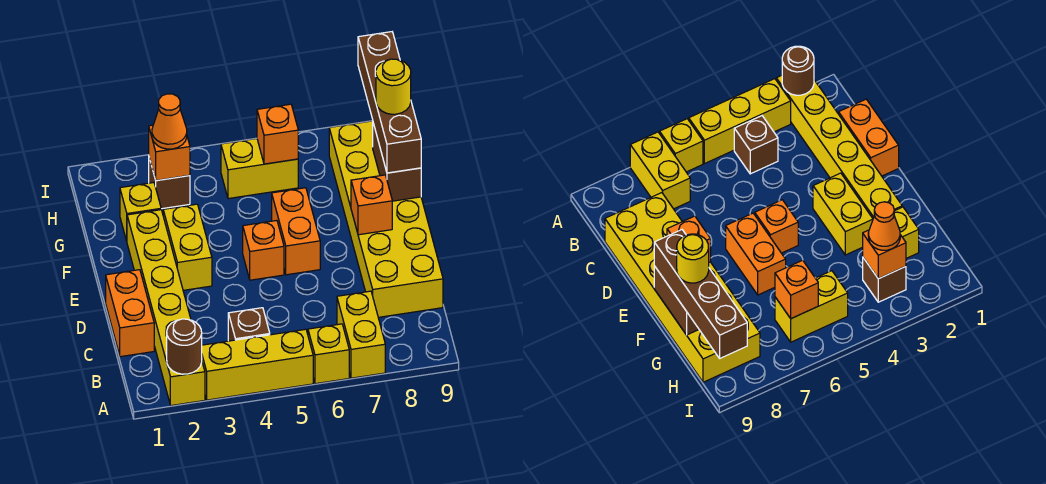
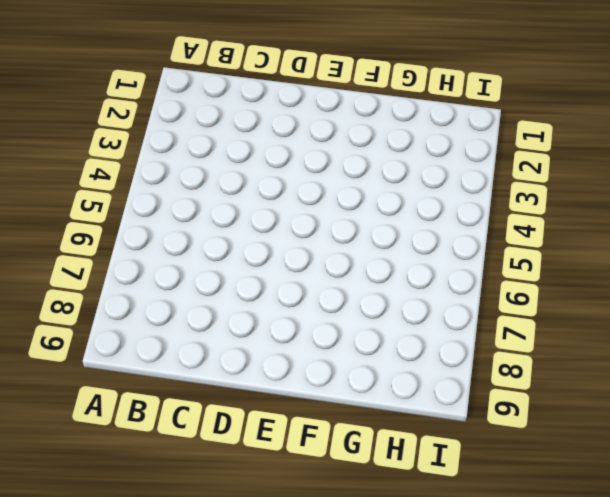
none -> yellow brick A2:F2 level 1
none -> yellow brick A3:A5 level 1
none -> yellow brick A6 level 1

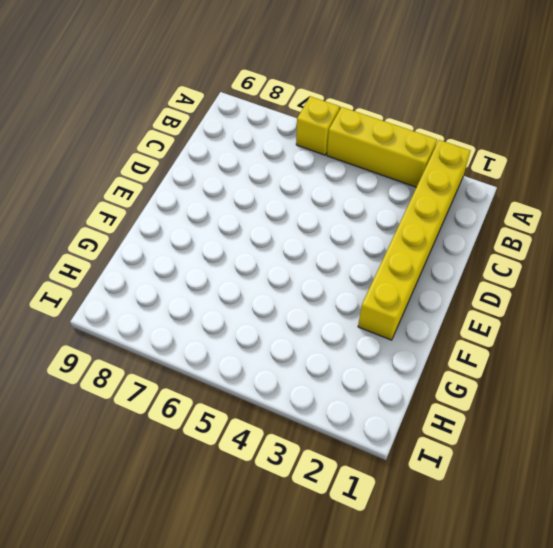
none -> yellow brick A7:B7 level 1
none -> brown brick B4 level 1
none -> orange brick C1:D1 level 1

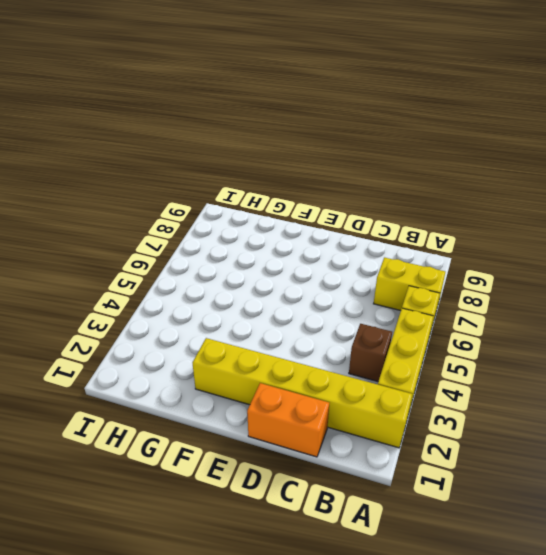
none -> yellow brick C8:H9 level 1
none -> yellow brick E3:F3 level 1
none -> orange brick E5 level 1

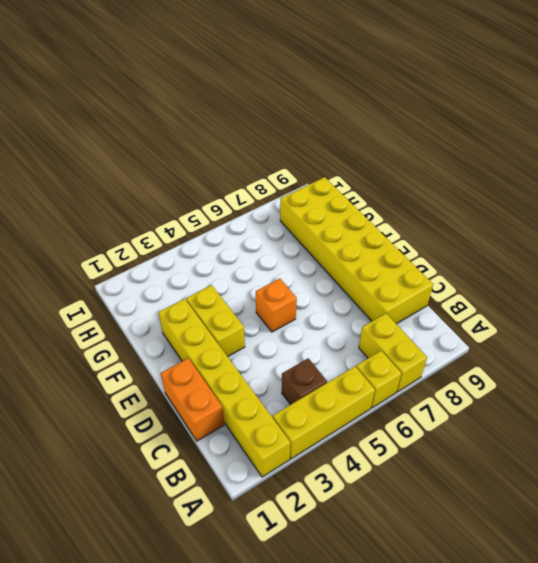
none -> orange brick E6:F6 level 1
none -> yellow brick G2 level 1
none -> brown brick H3 level 1

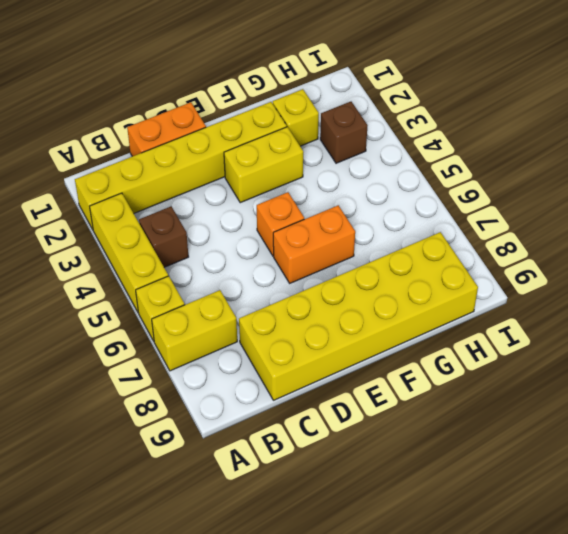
none -> yellow brick H5:H6 level 1
none -> brown round brick A2 level 2
none -> orange brick E8 level 2

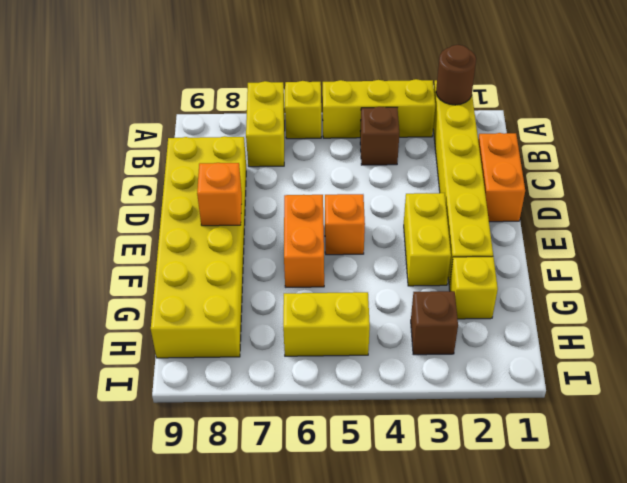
none -> brown brick F9:G9 level 2
none -> orange brick H3 level 2
none -> orange brick H6 level 2

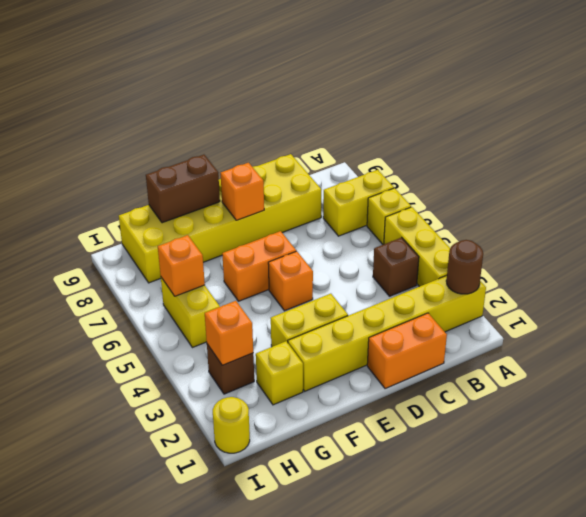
yellow round brick I1 level 1 -> yellow round brick G9 level 4
none -> brown brick F9:I9 level 3
none -> orange cone H3 level 3

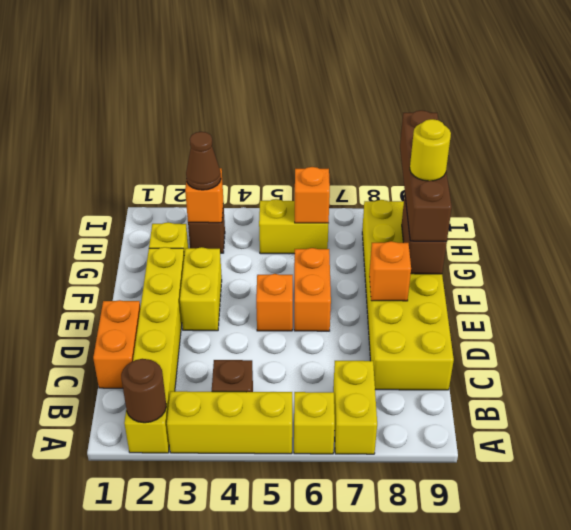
brown cone H3 level 3 -> orange cone H3 level 3

